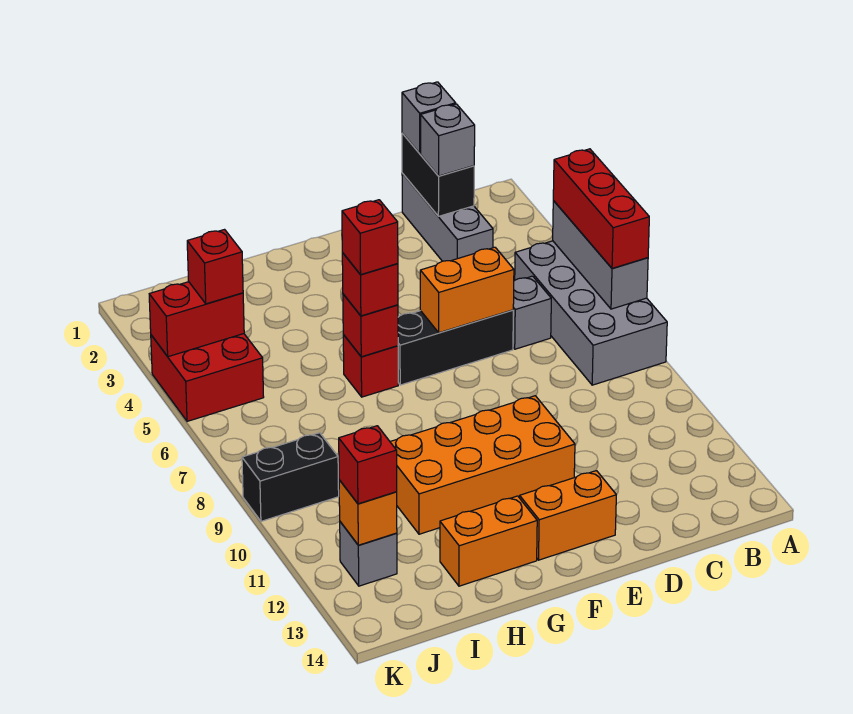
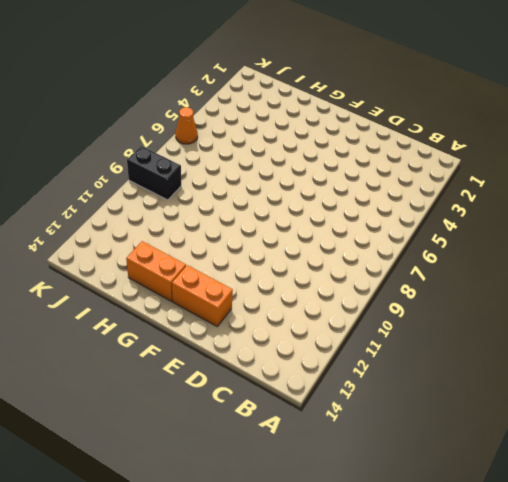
orange cone K6 level 1 -> none
none -> grey brick A5:B8 level 1
none -> grey brick C1:C3 level 1
none -> grey brick C6 level 1

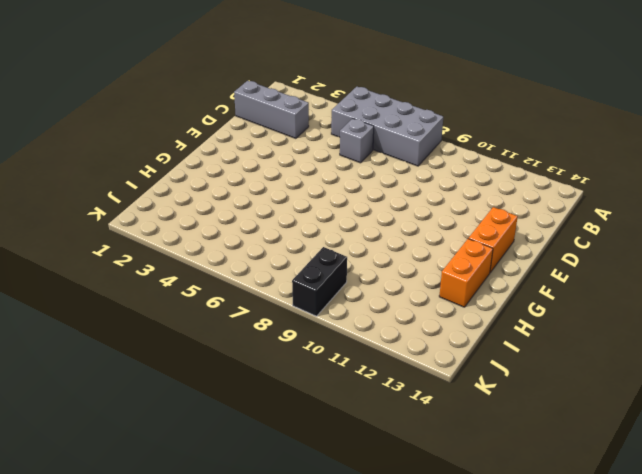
none -> black brick D6:F6 level 1
none -> orange brick E10:H11 level 1
none -> red brick G6 level 1

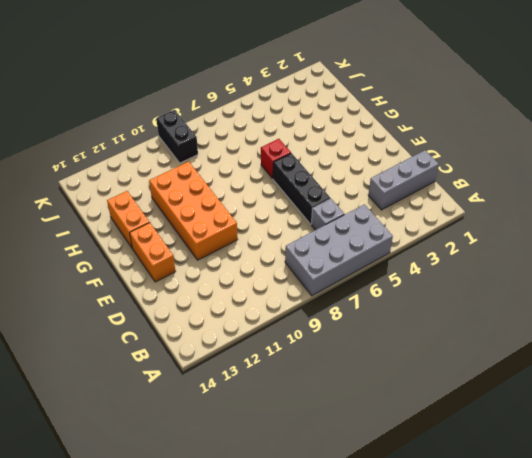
none -> red brick J4:K5 level 1
none -> grey brick J12 level 1
none -> grey brick A5:A7 level 2

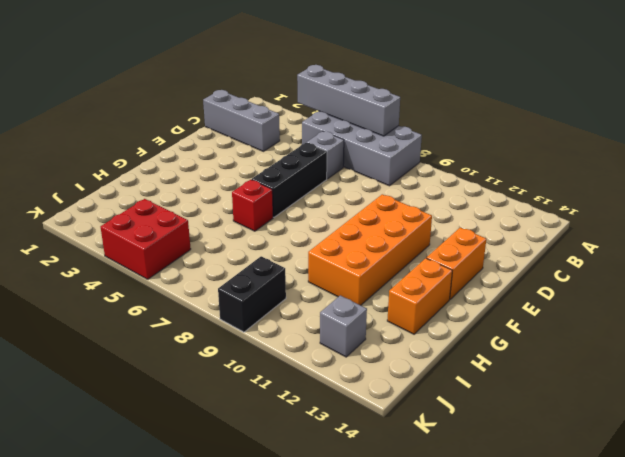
grey brick A4:A7 level 2 -> grey brick A5:A7 level 2
none -> black brick C1:C2 level 2
none -> orange brick D6:E6 level 2
none -> red brick G6 level 2

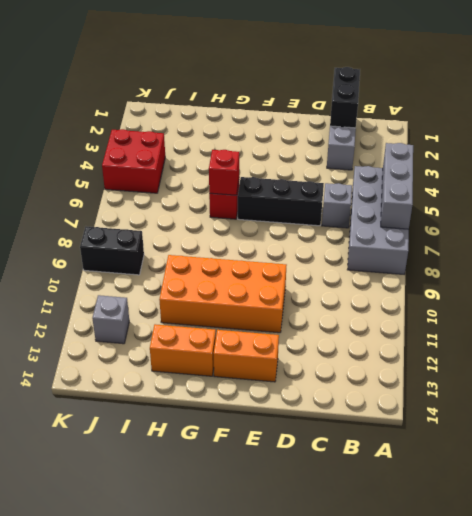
none -> orange brick D6:E6 level 2
none -> red brick J4:K4 level 2
none -> orange brick J12 level 2

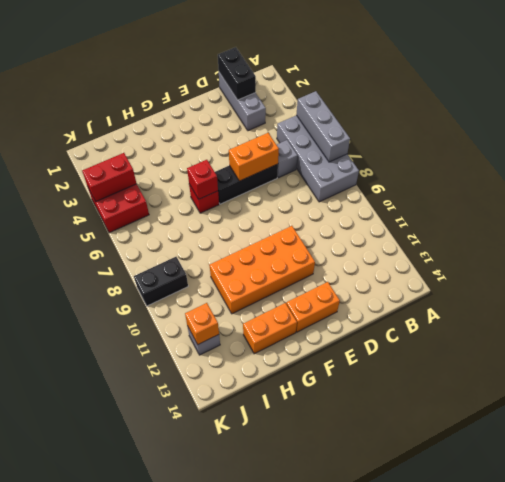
none -> red brick A5:A7 level 3
none -> grey brick C1 level 3
none -> grey brick C2 level 3

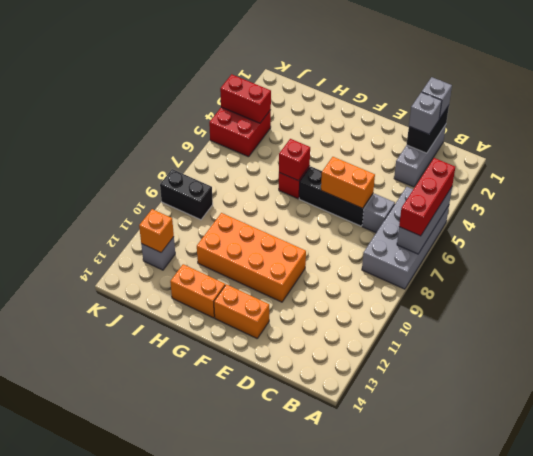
none -> red brick G6 level 3
none -> red brick J4 level 3
none -> red brick J12 level 3

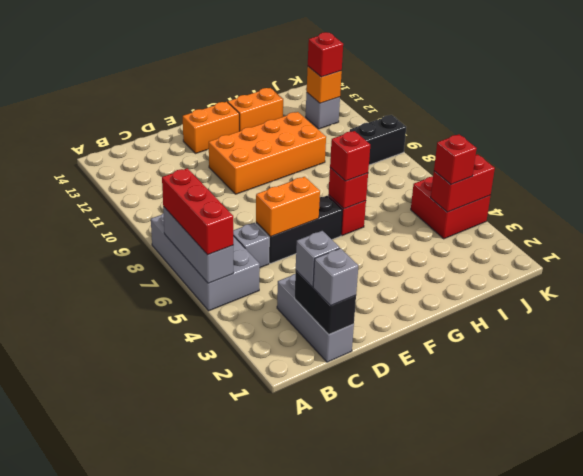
none -> red brick G6 level 4

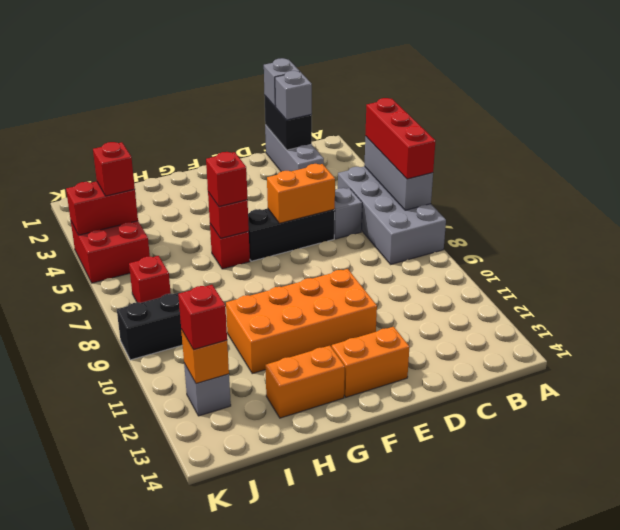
red brick J7 level 1 -> red brick G6 level 4

